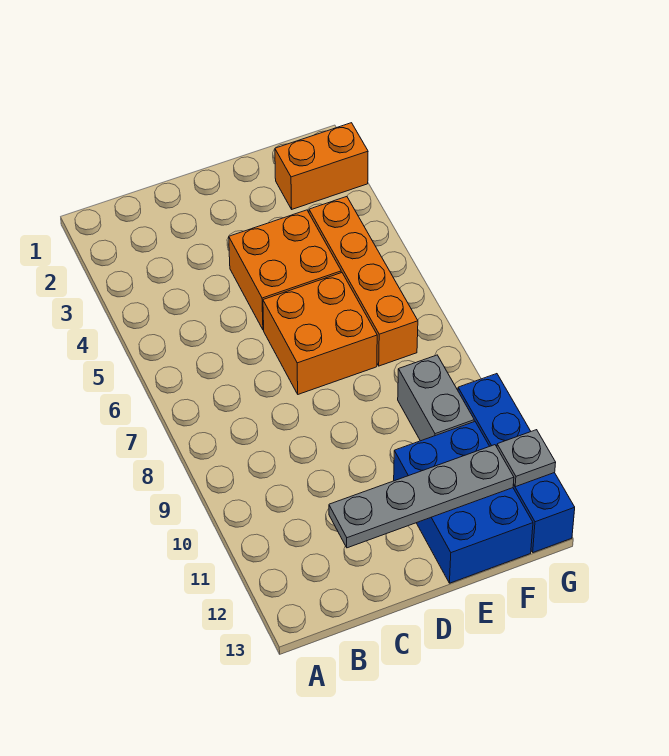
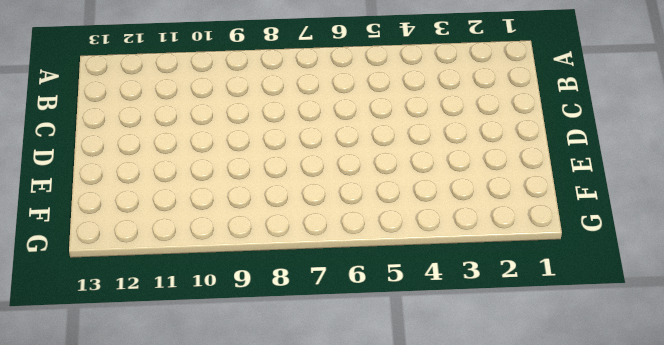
none -> orange brick D4:E5 level 1
none -> orange brick D6:E7 level 1

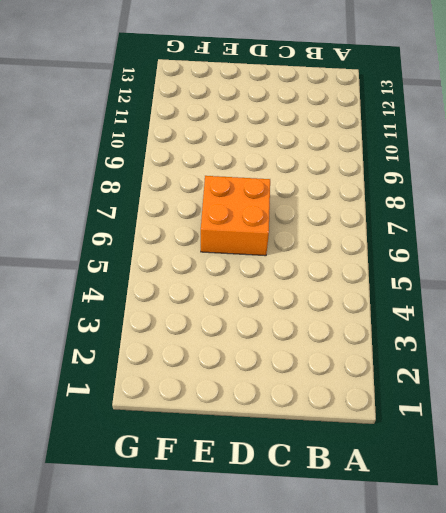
none -> orange brick D4:E5 level 1
none -> blue brick E11:F13 level 1

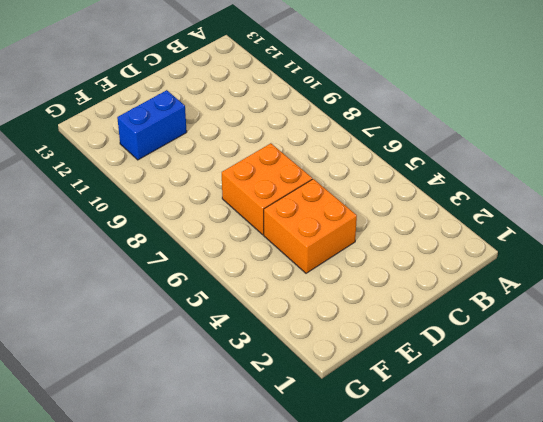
blue brick E11:F11 level 1 -> blue brick E11:F13 level 1
none -> orange brick F2:G2 level 1
none -> orange brick F4:F7 level 1

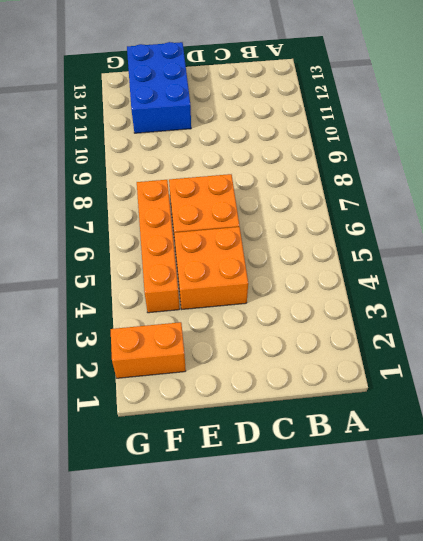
none -> grey brick F9:F10 level 1
none -> blue brick G10:G13 level 1

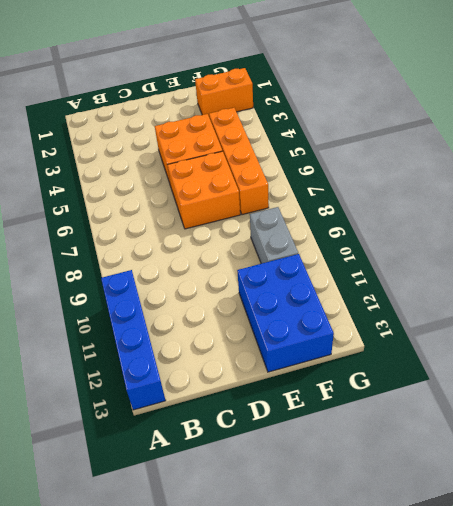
blue brick A10:A13 level 1 -> blue brick G10:G13 level 1
none -> grey plate C12:F12 level 2
none -> grey plate G12 level 2

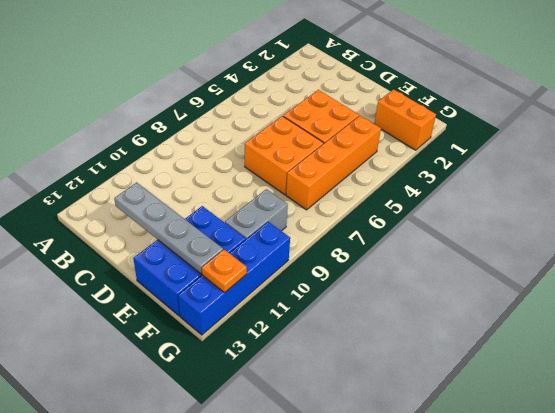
orange plate G12 level 2 -> grey plate G12 level 2

